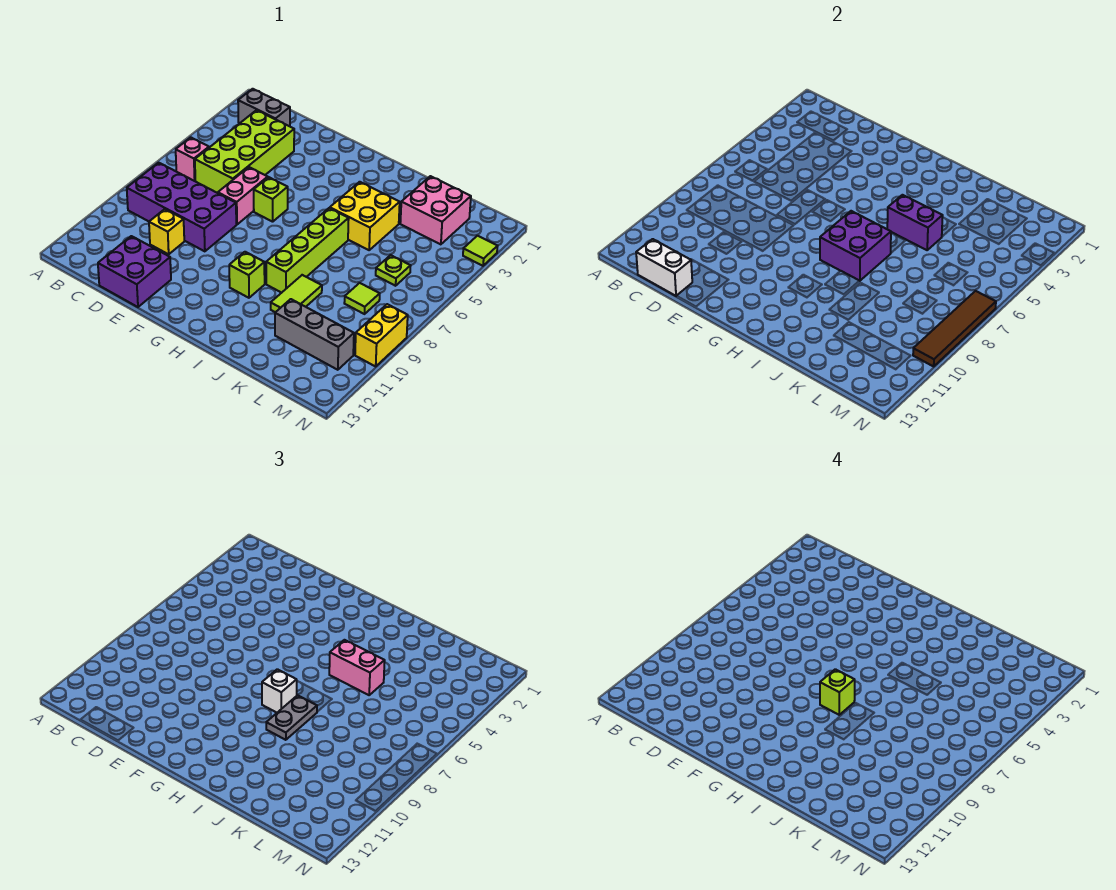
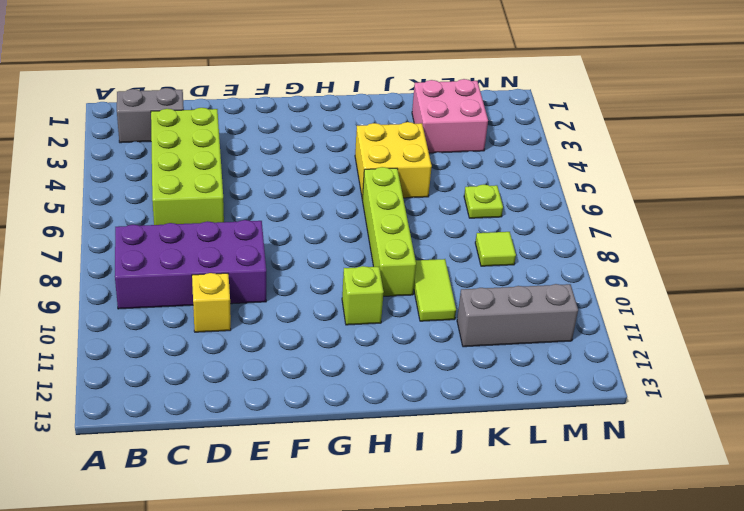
none -> pink brick B6 level 1
none -> purple brick D12:E13 level 1
none -> pink brick E6:E7 level 1

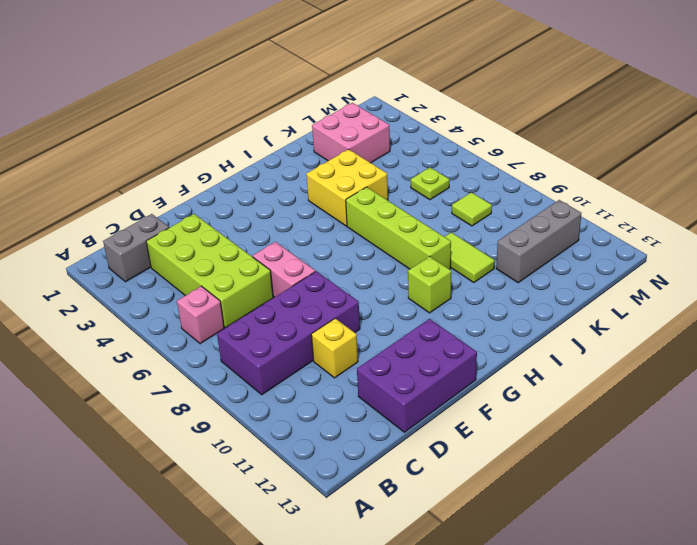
purple brick D12:F13 level 1 -> purple brick D12:E13 level 1
none -> lime brick F6 level 1
none -> lime tile N3 level 1
none -> yellow brick N9:N10 level 1

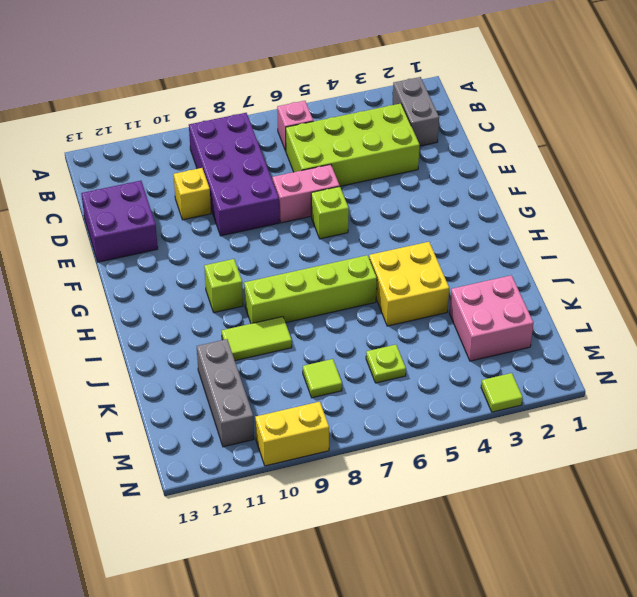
none -> white brick C13:D13 level 2
none -> purple brick H7:I8 level 2
none -> purple brick I5:J5 level 2

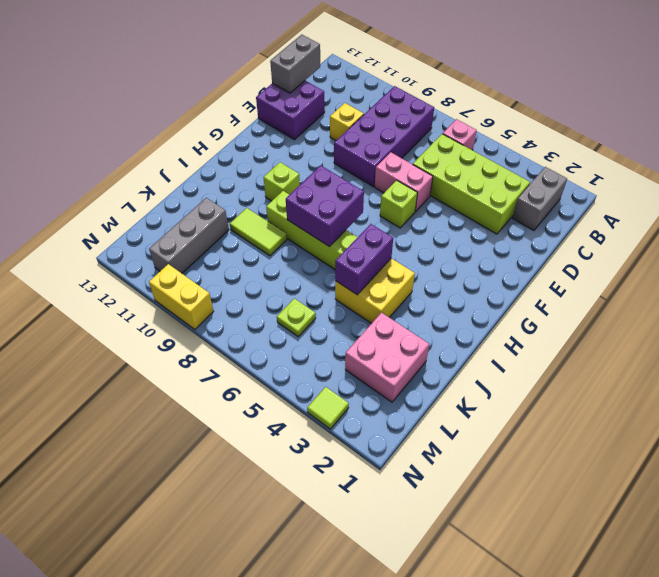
grey brick C13:D13 level 2 -> white brick C13:D13 level 2
none -> lime tile L8 level 1
none -> brown tile N7:N10 level 2
none -> white brick H8 level 3

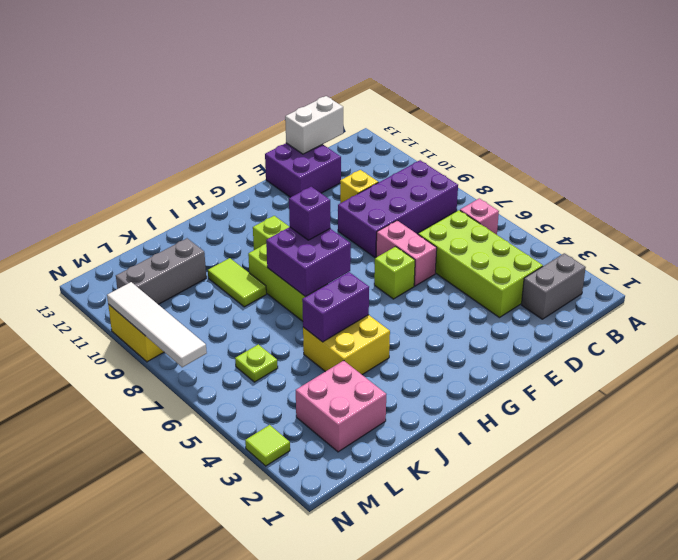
purple brick H8 level 3 -> white brick H8 level 3
white tile N7:N10 level 2 -> brown tile N7:N10 level 2
none -> lime tile L8 level 1
none -> pink brick I5:J5 level 3
none -> grey plate I8:I9 level 3

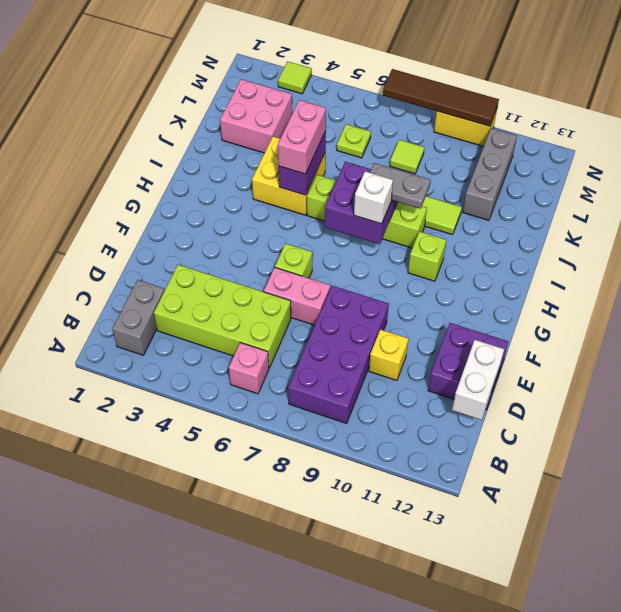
none -> lime brick H8 level 4

